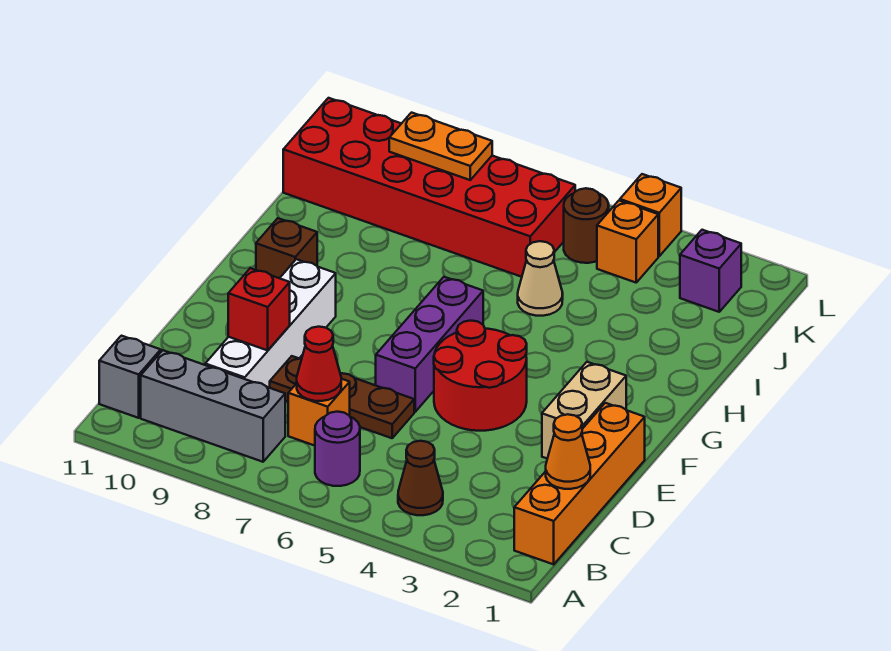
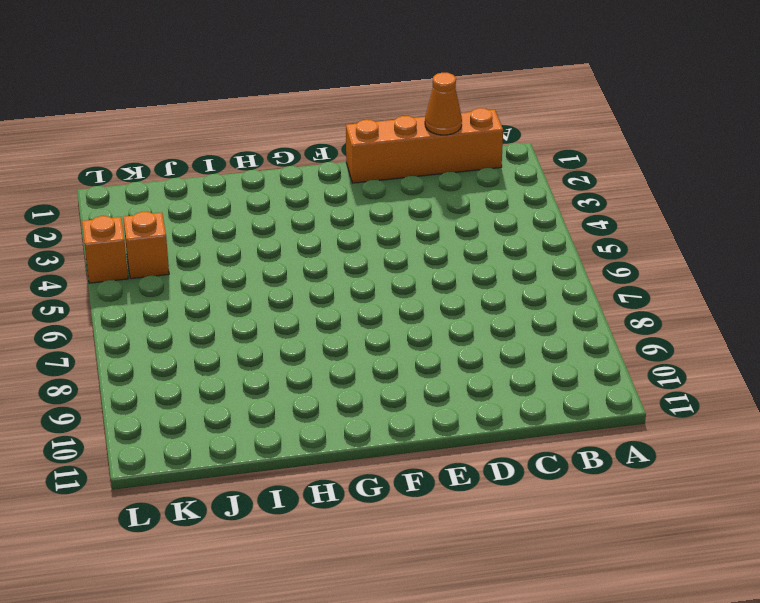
none -> brown cone B4 level 1
none -> purple round brick B6 level 1
none -> grey brick B8:B10 level 1

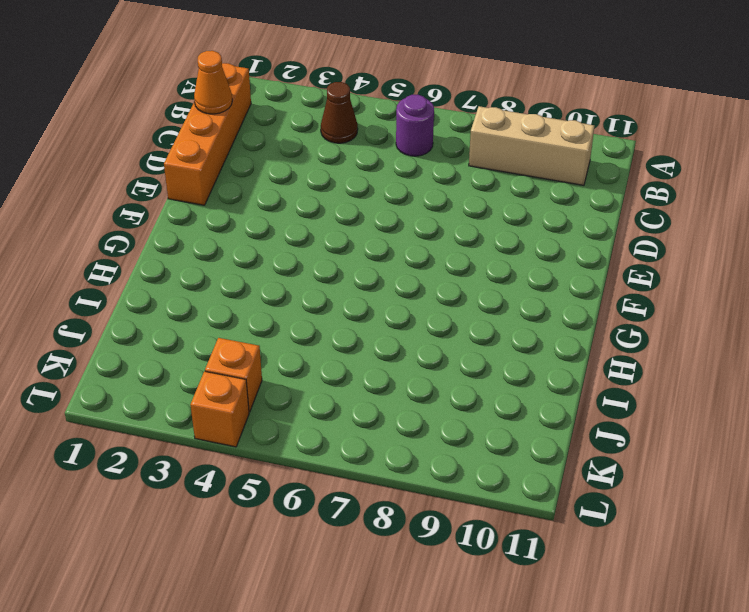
tan brick B8:B10 level 1 -> grey brick B8:B10 level 1
none -> grey brick B11 level 1
none -> orange brick C7 level 1
none -> white brick C9:F9 level 1

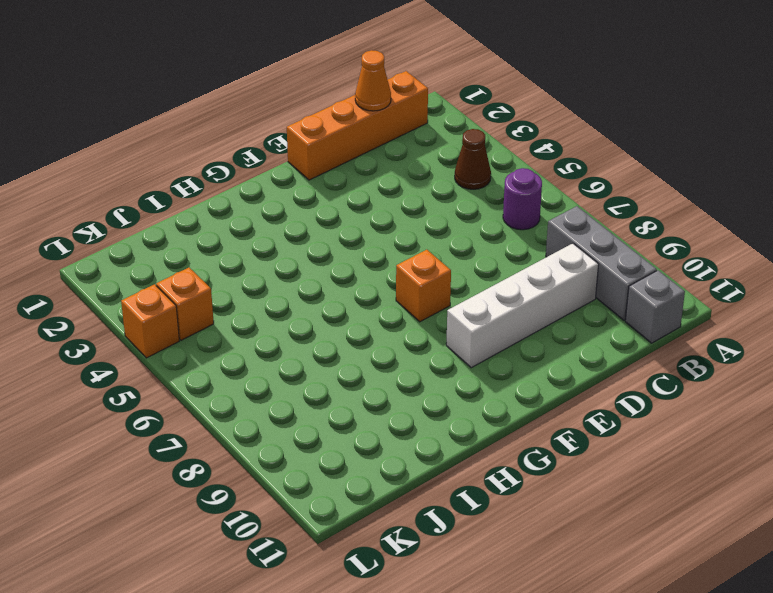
orange brick F7 level 1 -> orange brick C7 level 1
none -> brown plate D6:D8 level 1
none -> tan brick E2:F2 level 1
none -> red round brick E4:F5 level 1

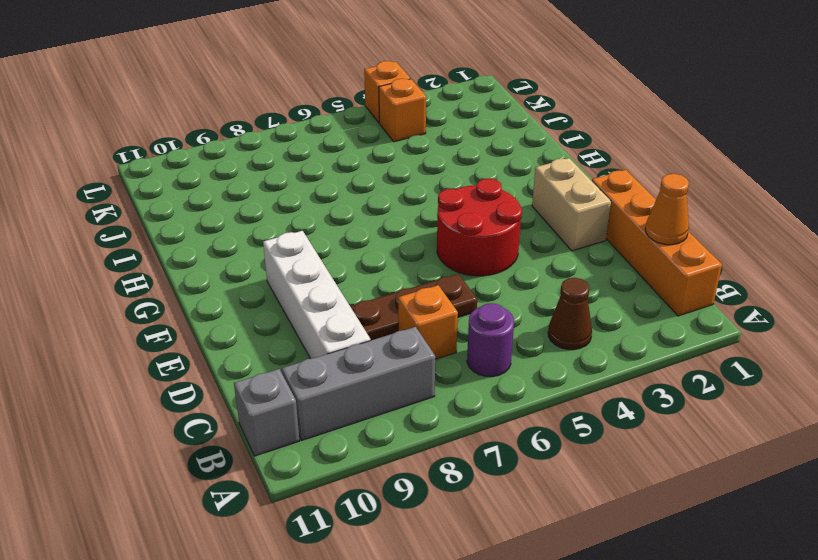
none -> purple brick E6:G6 level 1
none -> brown brick G10 level 1
none -> tan cone I5 level 1

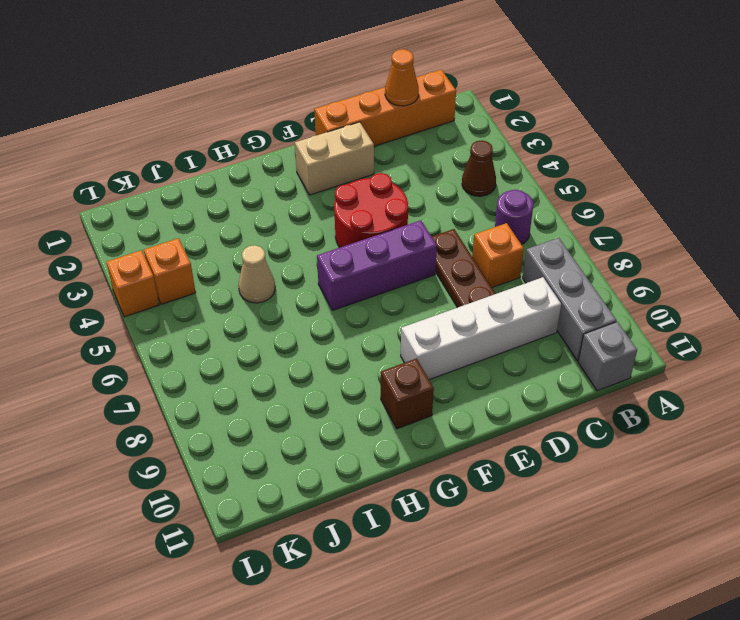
none -> red brick J6:K11 level 1
none -> purple brick K2 level 1
none -> brown round brick K5 level 1

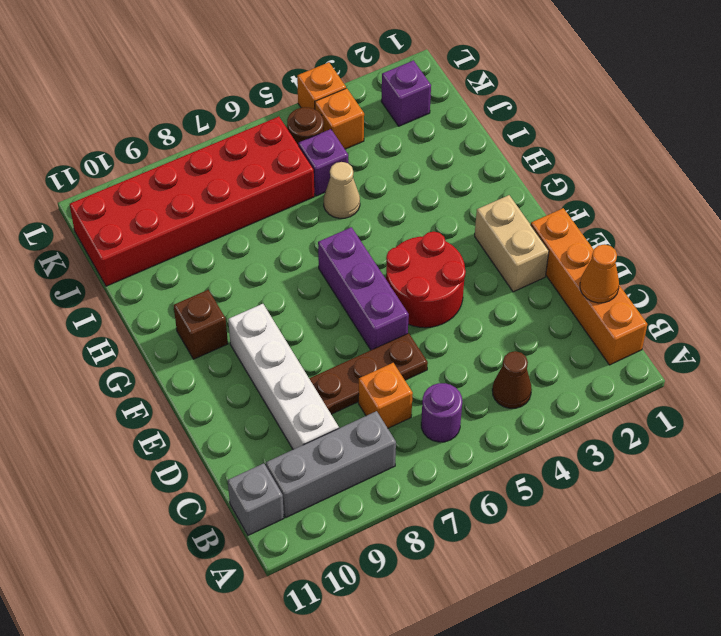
purple brick J5 level 1 -> none
none -> red cone C7 level 2
none -> red brick D9 level 2
none -> orange plate K8:K9 level 2

